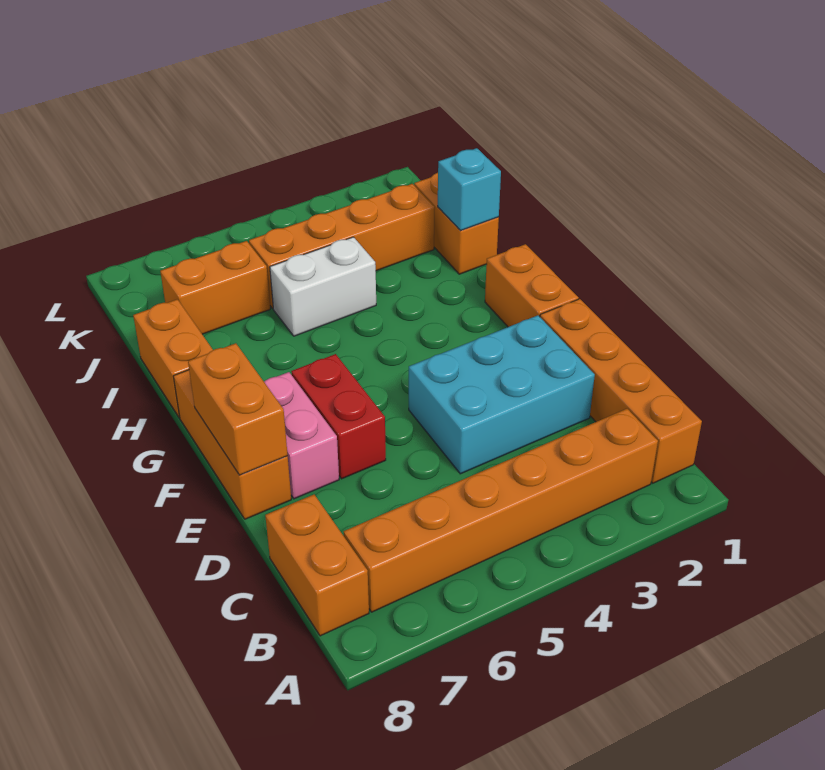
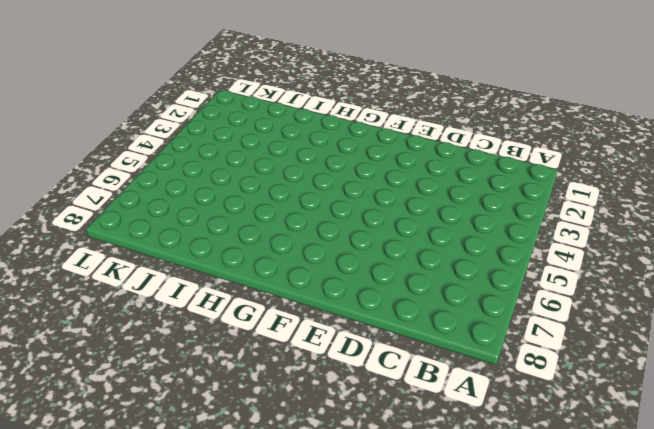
none -> orange brick B1:E1 level 1
none -> orange brick B2:B7 level 1
none -> orange brick B8:C8 level 1

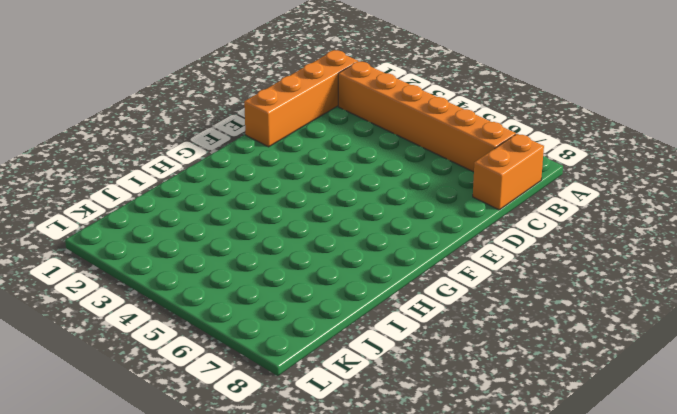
none -> cyan brick D2:E4 level 1
none -> red brick E6:F6 level 1
none -> pink brick E7:F7 level 1

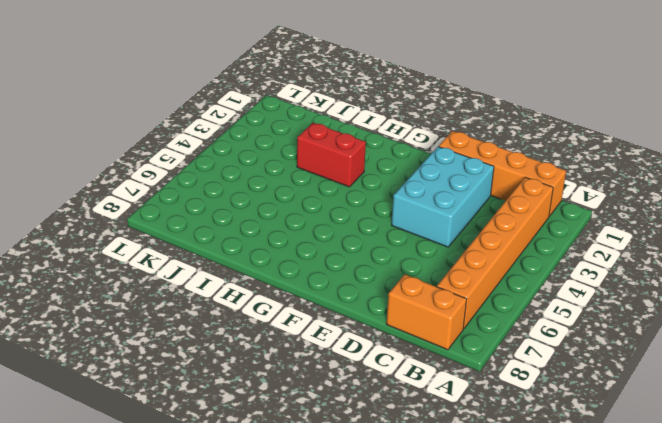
red brick H3:I3 level 1 -> red brick E6:F6 level 1
none -> pink brick E7:F7 level 1
none -> orange brick E8:G8 level 1
none -> orange brick F1:G1 level 1

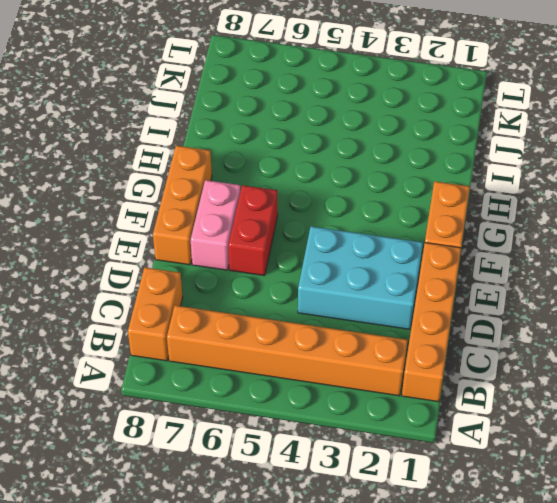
none -> orange brick H8:I8 level 1
none -> orange brick I1:J1 level 1
none -> white brick I4:I5 level 1

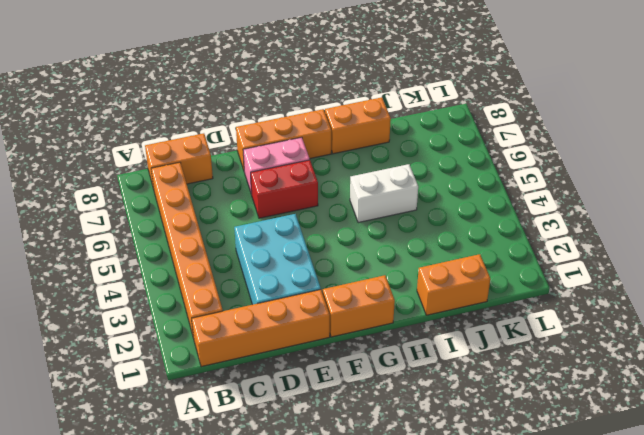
white brick H5:I5 level 1 -> white brick I4:I5 level 1
none -> orange brick J2:J5 level 1
none -> orange brick J6:J7 level 1
none -> orange brick E8:F8 level 2

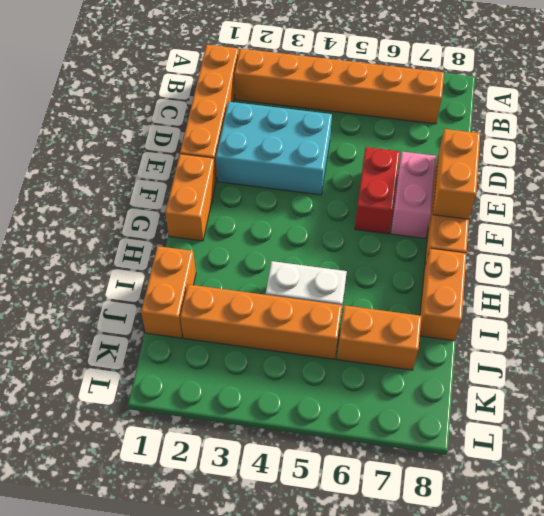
none -> orange brick B8:C8 level 1
none -> cyan brick I1 level 2

